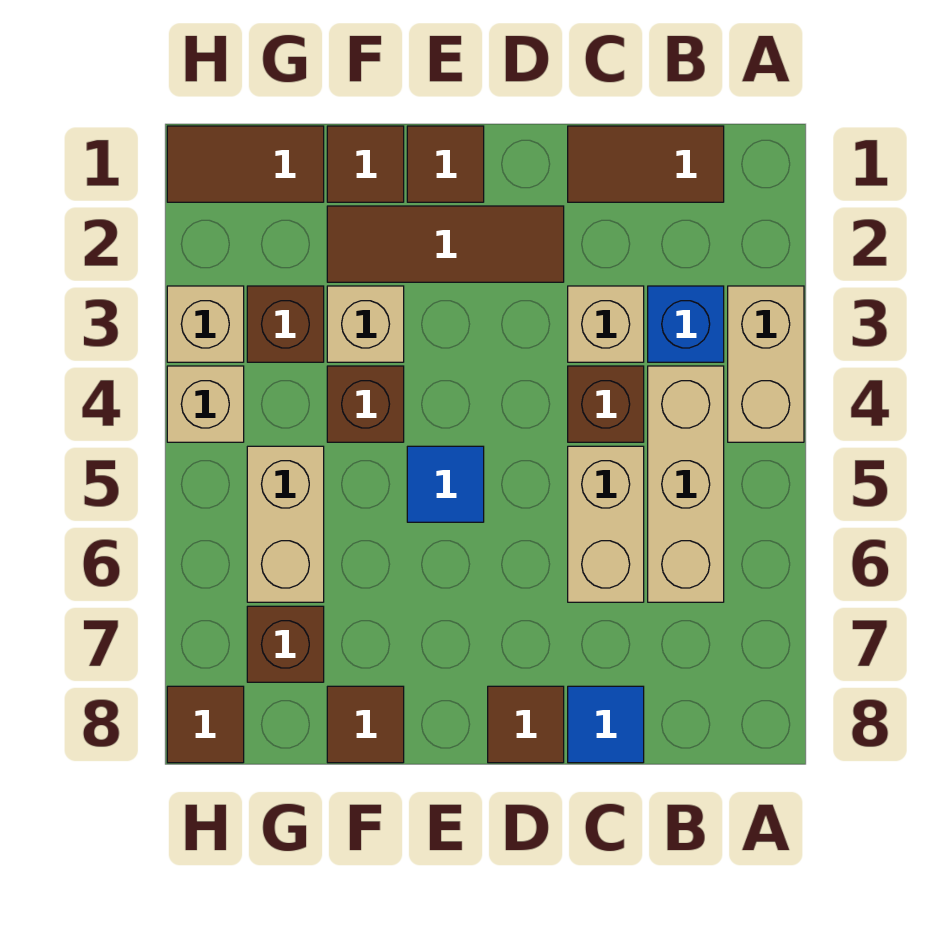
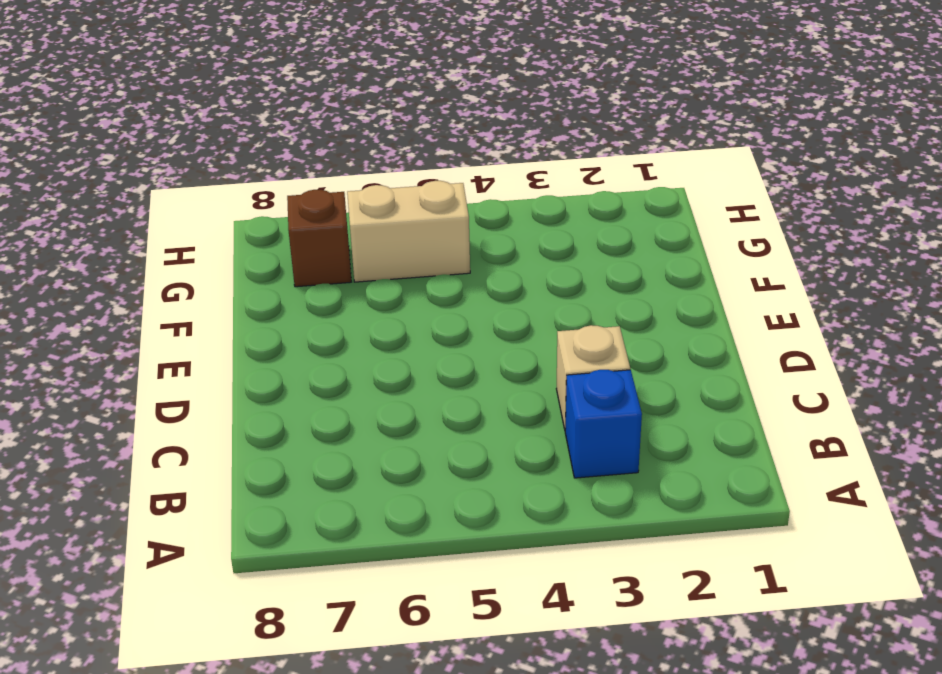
none -> tan brick A3:A4 level 1
none -> brown tile B1:C1 level 1
none -> tan brick B4:B6 level 1

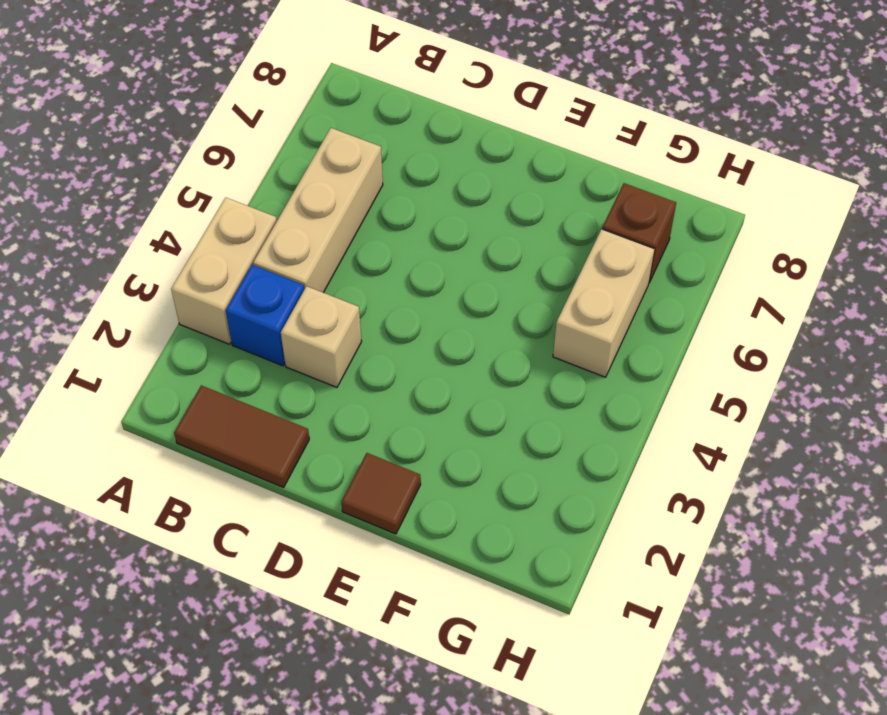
none -> brown brick C4 level 1
none -> tan brick C5:C6 level 1
none -> blue tile C8 level 1

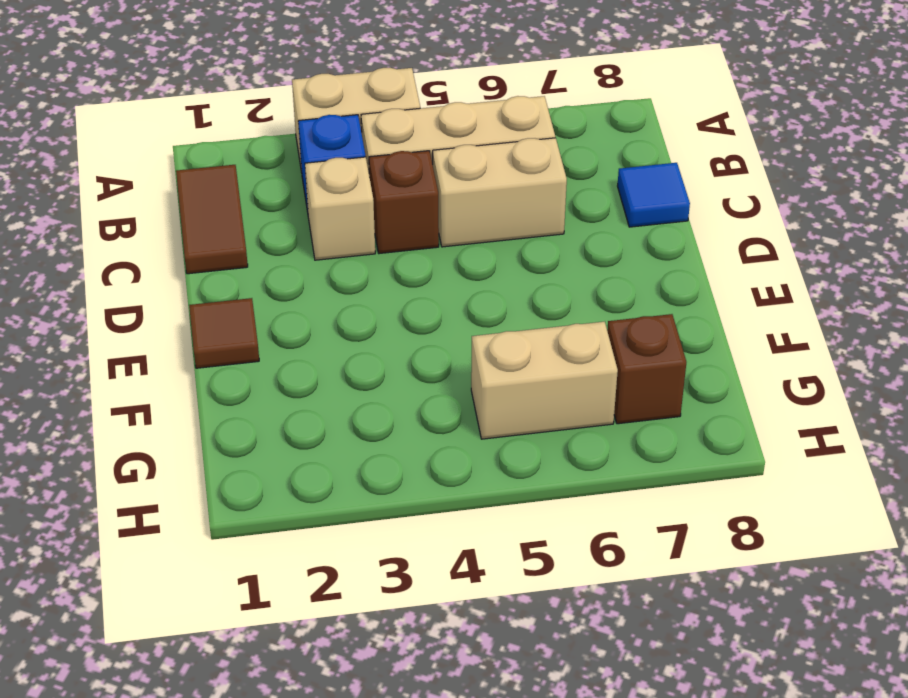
none -> brown tile D2:F2 level 1
none -> brown tile D8 level 1
none -> blue tile E5 level 1

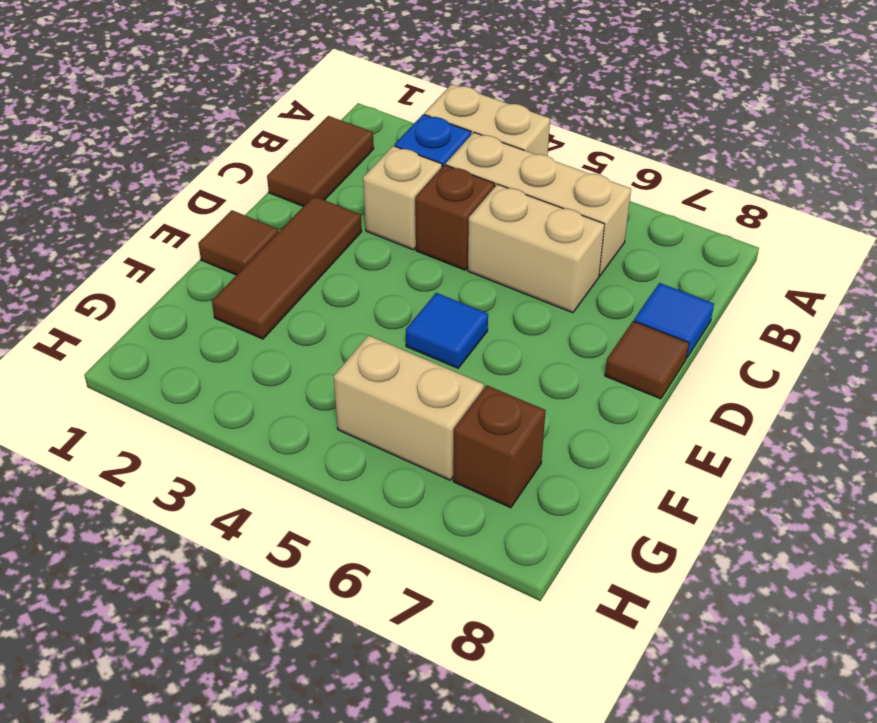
none -> brown tile F1 level 1
none -> tan brick F3 level 1
none -> brown brick F4 level 1

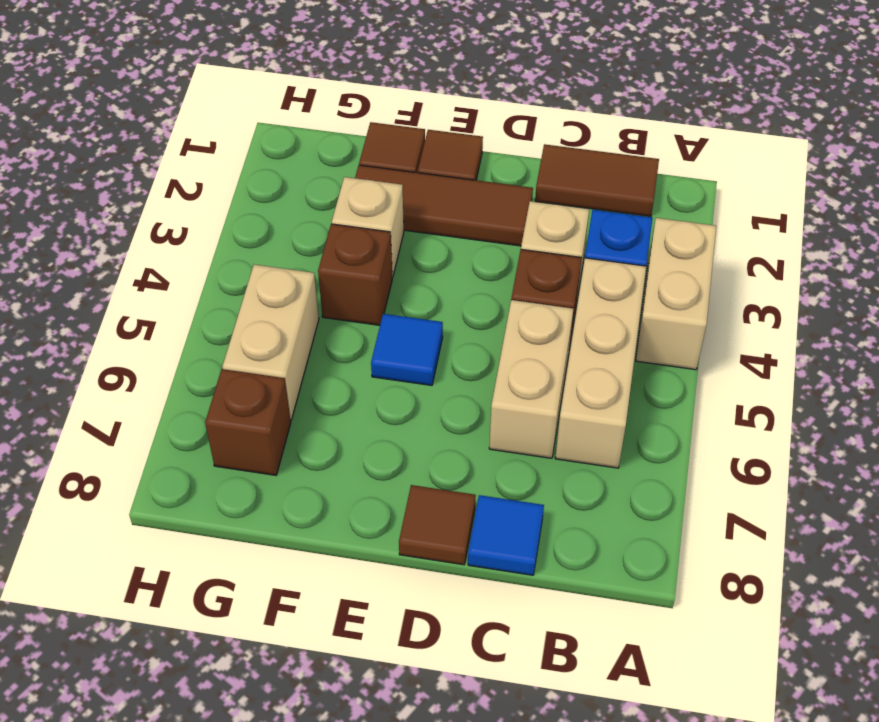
none -> brown tile F8 level 1
none -> brown tile G1:H1 level 1
none -> brown brick G3 level 1

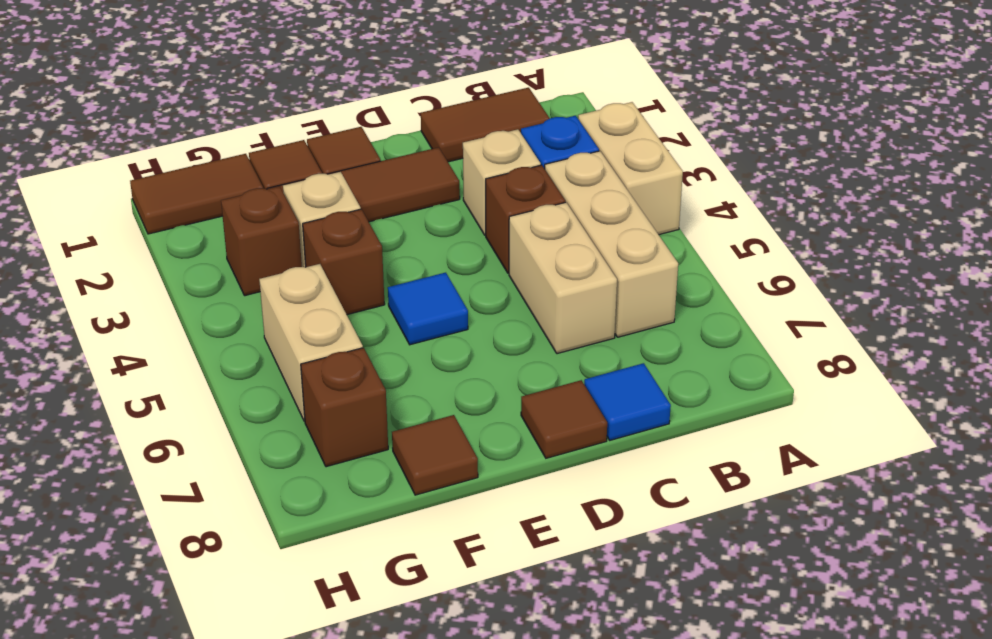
none -> tan brick H3 level 1
none -> tan brick H4 level 1
none -> brown tile H8 level 1

